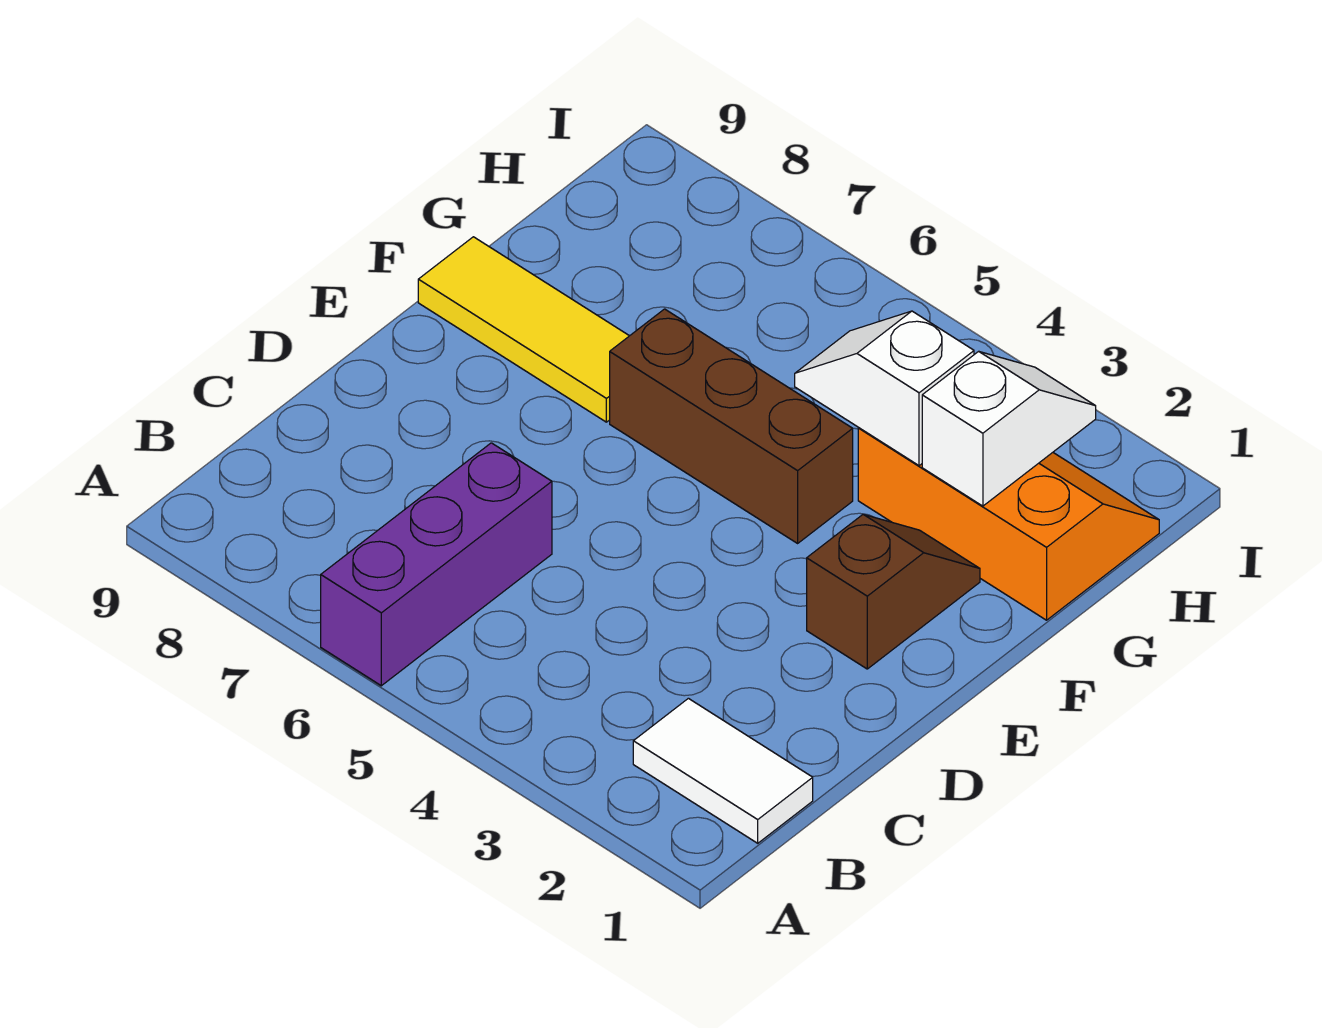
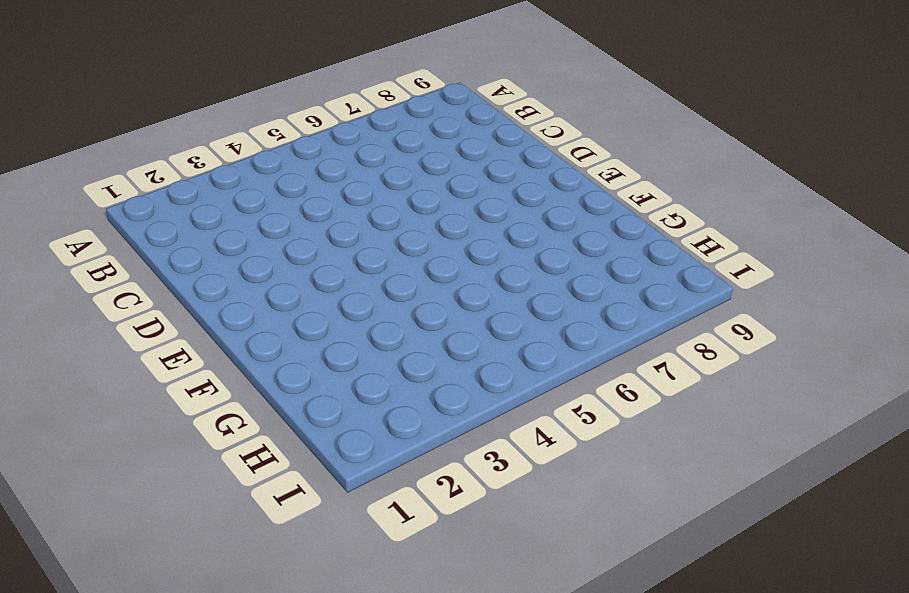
none -> purple brick A6:C6 level 1
none -> white tile B1:B2 level 1

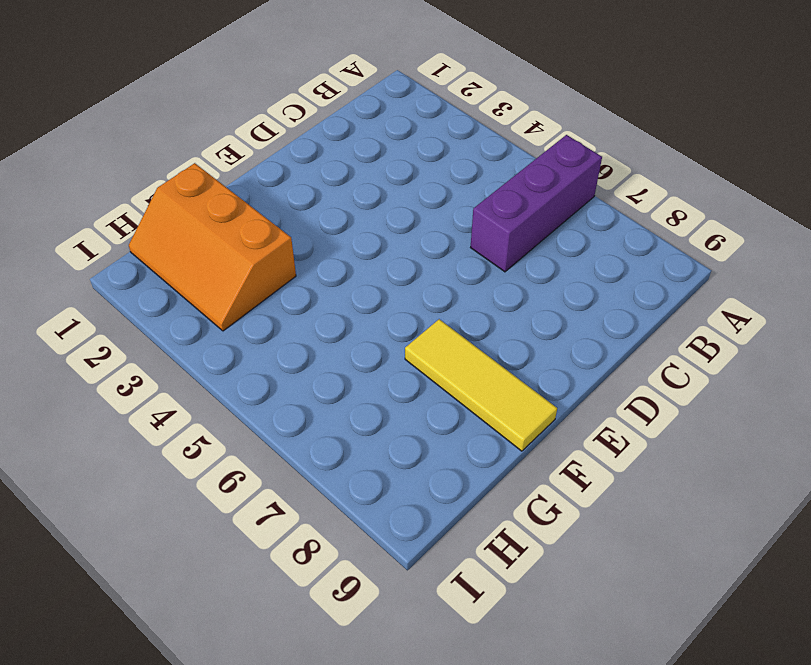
none -> white tile B1:B2 level 1
none -> brown slope E2:F2 level 1 top E

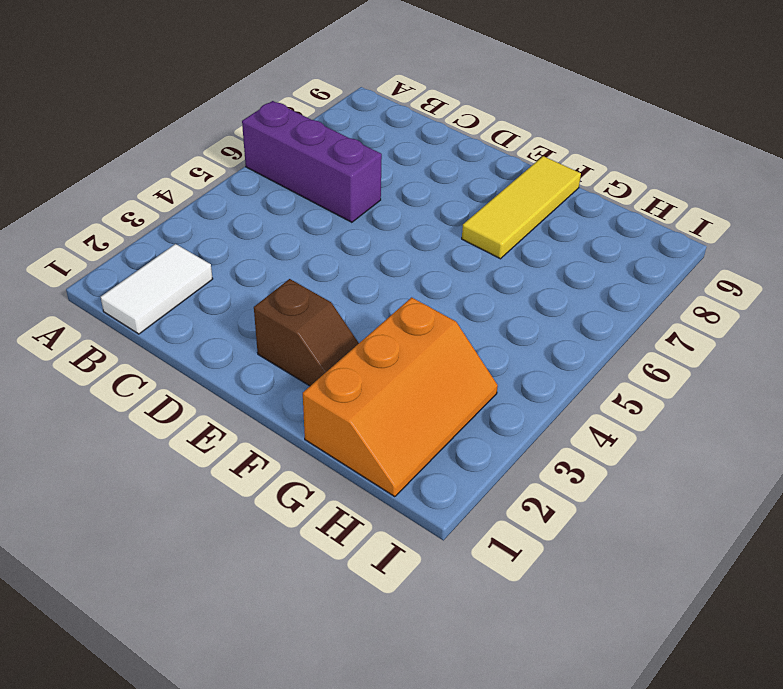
none -> brown brick F4:F6 level 1
none -> white slope G2:H2 level 2 top G

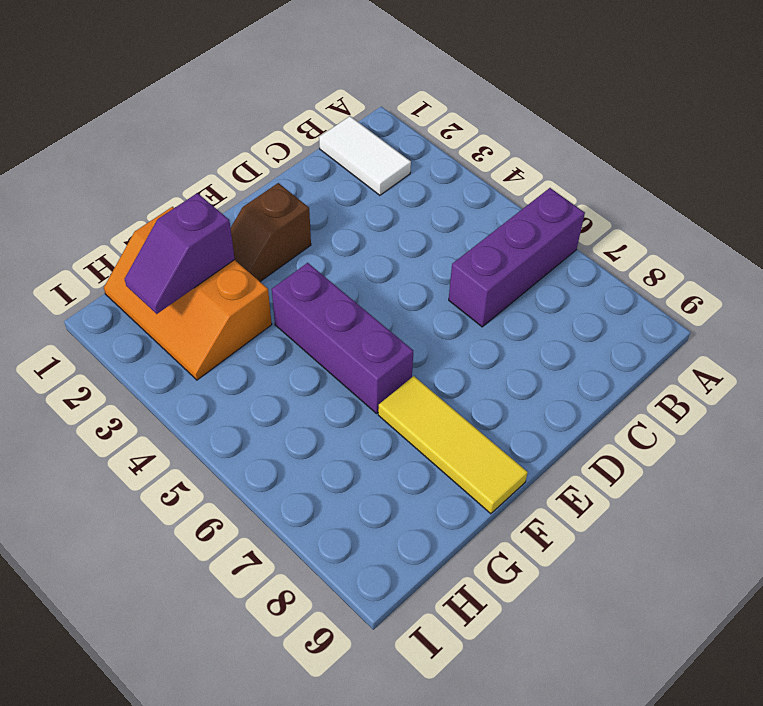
purple brick F4:F6 level 1 -> brown brick F4:F6 level 1
purple slope G2:H2 level 2 top G -> white slope G2:H2 level 2 top G
none -> white slope G3:G4 level 2 top 3

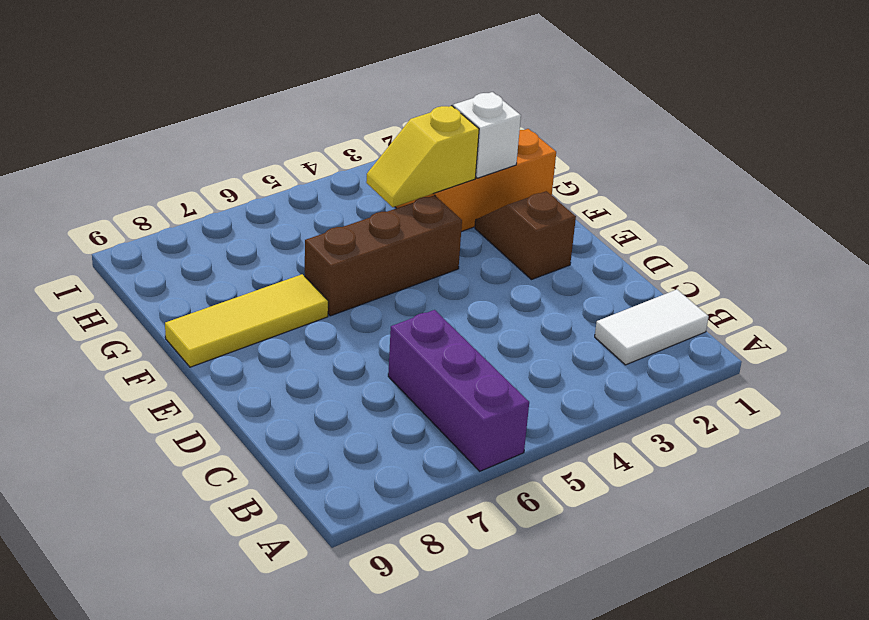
yellow slope G3:G4 level 2 top 3 -> white slope G3:G4 level 2 top 3

